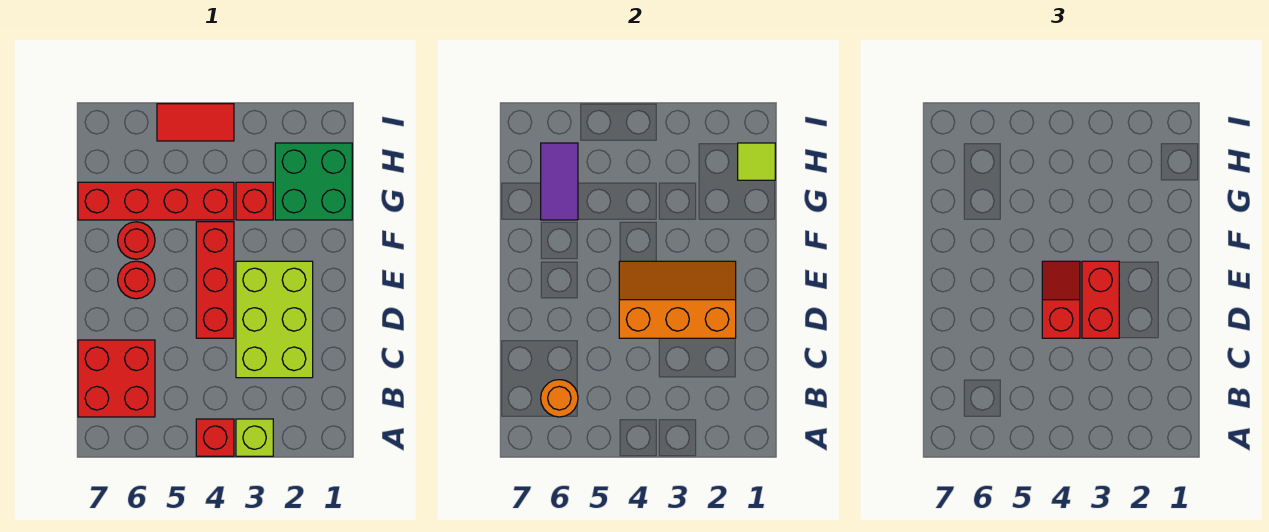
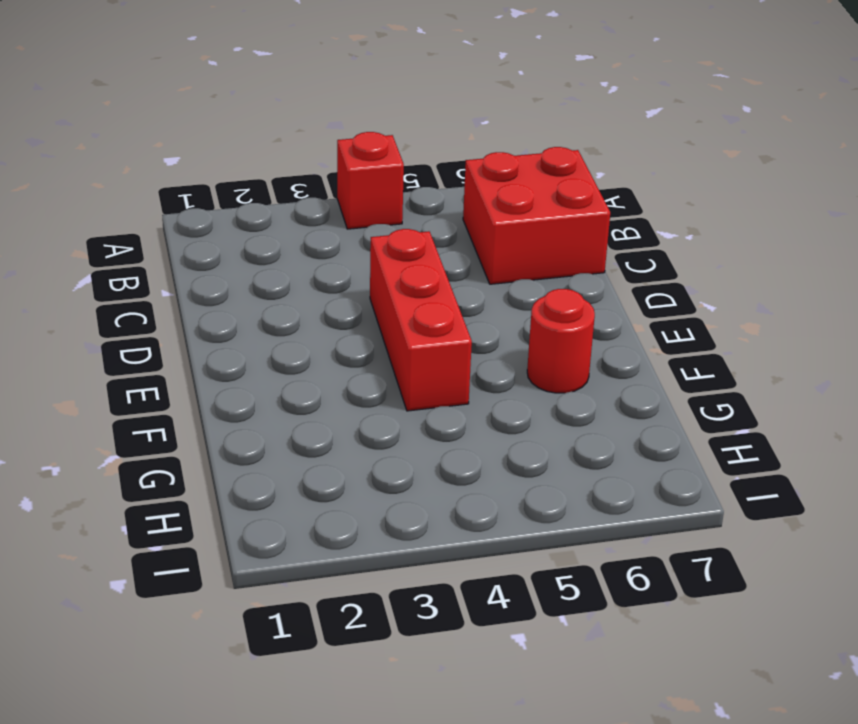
none -> lime brick A3 level 1
none -> lime brick C2:E3 level 1
none -> red round brick E6 level 1

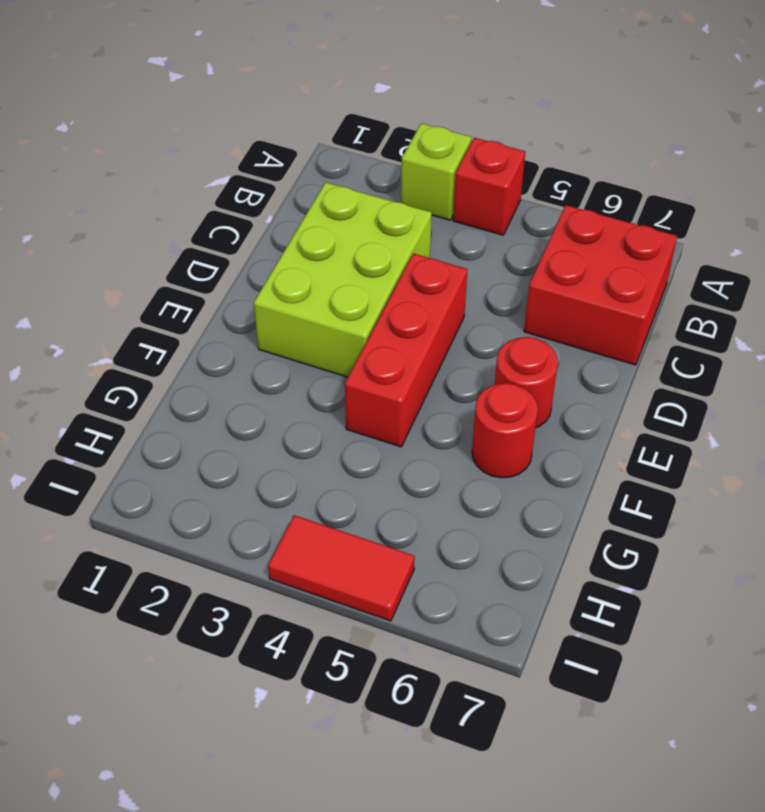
none -> green brick G1:H2 level 1
none -> red brick G3 level 1
none -> red brick G4:G7 level 1

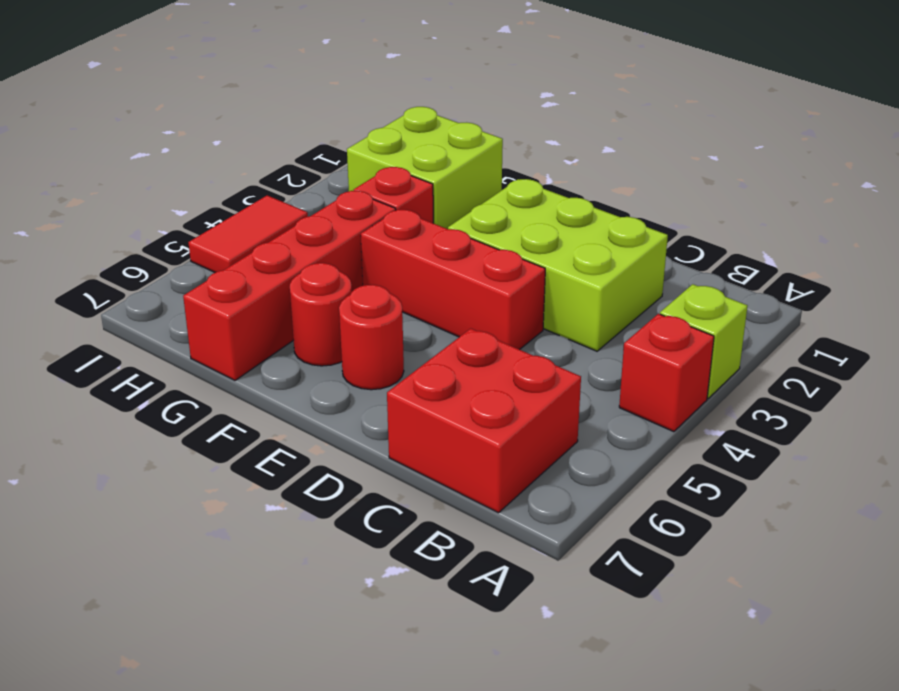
lime brick G1:H2 level 1 -> green brick G1:H2 level 1
none -> orange round brick B6 level 2
none -> orange slope D2:E4 level 2 top D
none -> purple tile G6:H6 level 2

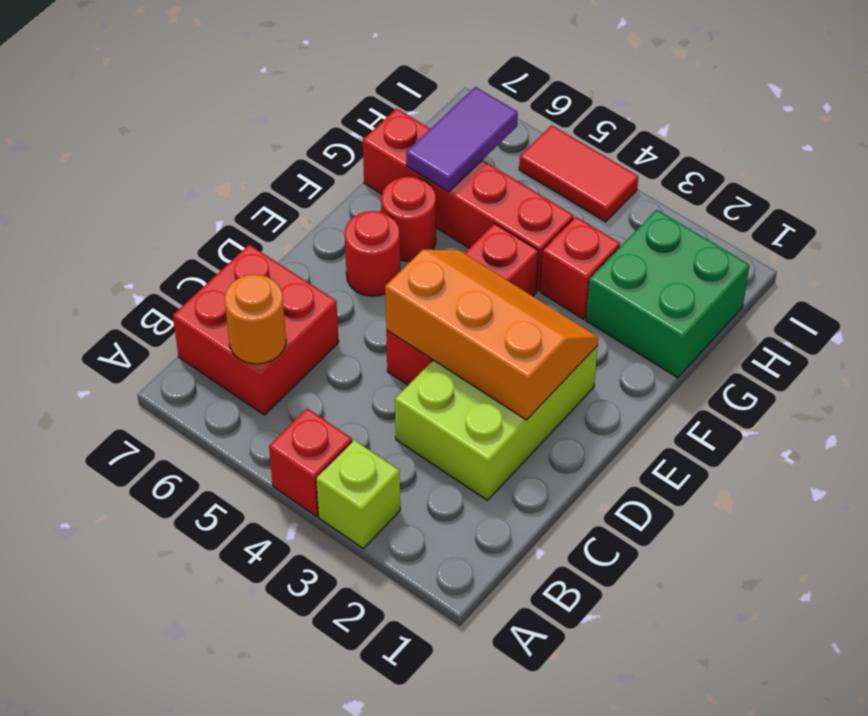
none -> lime tile H1 level 2
none -> red brick D3:E3 level 3
none -> red slope D4:E4 level 3 top D

